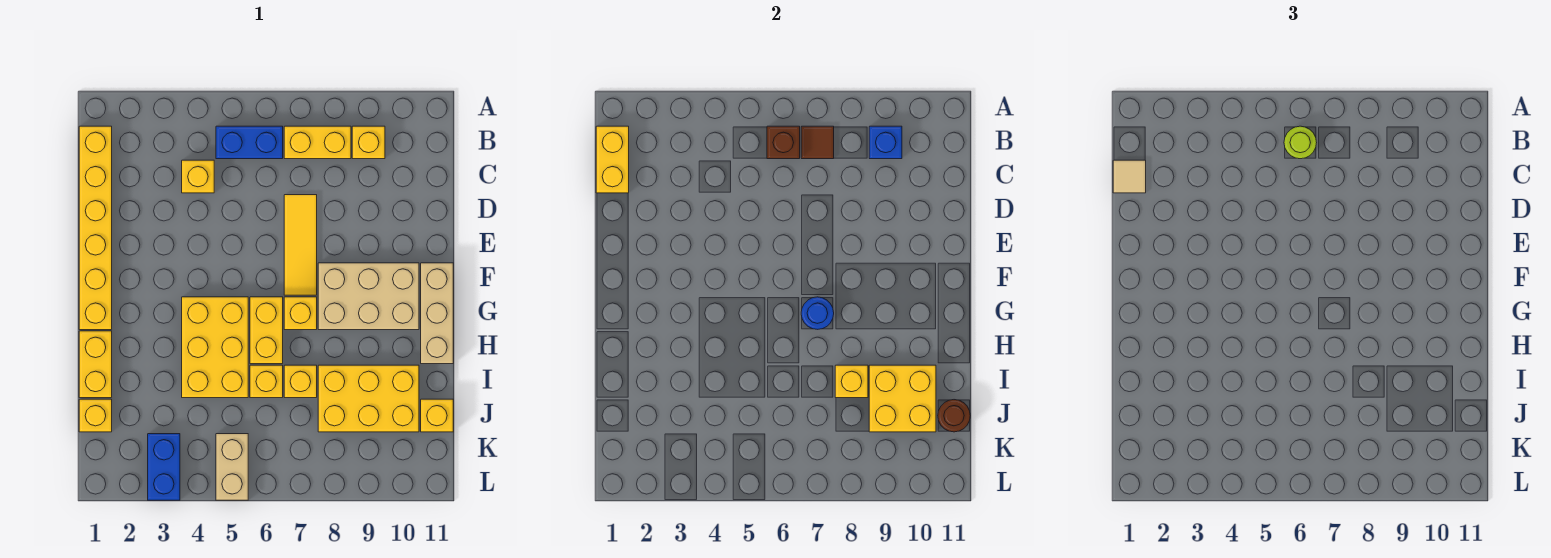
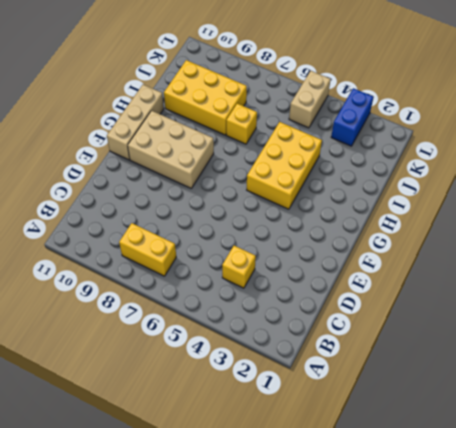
none -> yellow brick B1:G1 level 1
none -> blue brick B5:B6 level 1
none -> yellow brick B9 level 1

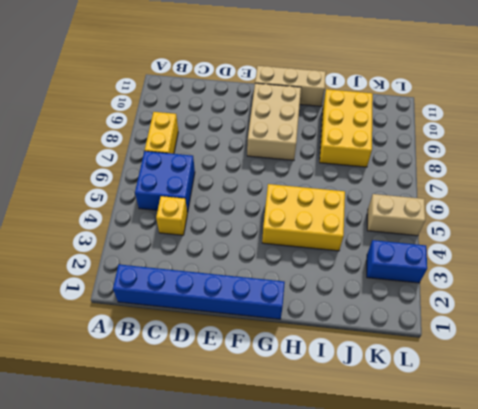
blue brick B1:G1 level 1 -> yellow brick B1:G1 level 1
blue brick B5:C6 level 1 -> blue brick B5:B6 level 1
none -> yellow brick B9 level 1
none -> yellow tile D7:F7 level 1
none -> yellow brick G6:H6 level 1

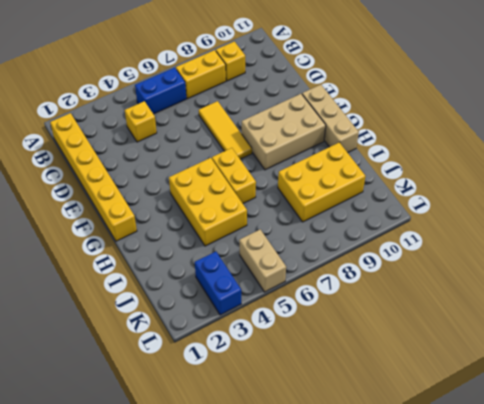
none -> yellow brick G7 level 1
none -> yellow brick H1:I1 level 1
none -> yellow brick I6 level 1

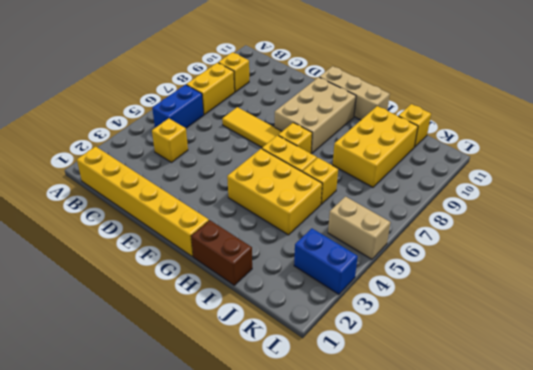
brown brick H1:I1 level 1 -> yellow brick H1:I1 level 1
none -> yellow brick I7 level 1
none -> yellow brick J1 level 1
none -> yellow brick B1:C1 level 2

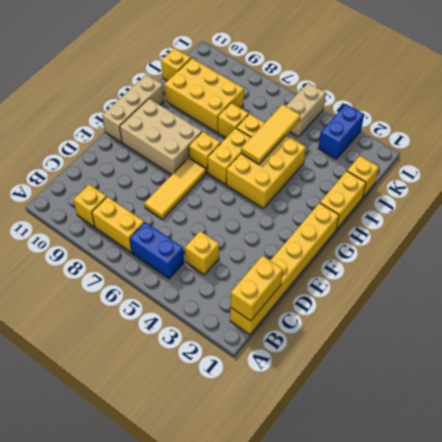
yellow tile H5:J5 level 2 -> none
none -> brown brick B6 level 2
none -> brown tile B7 level 2
none -> blue brick B9 level 2

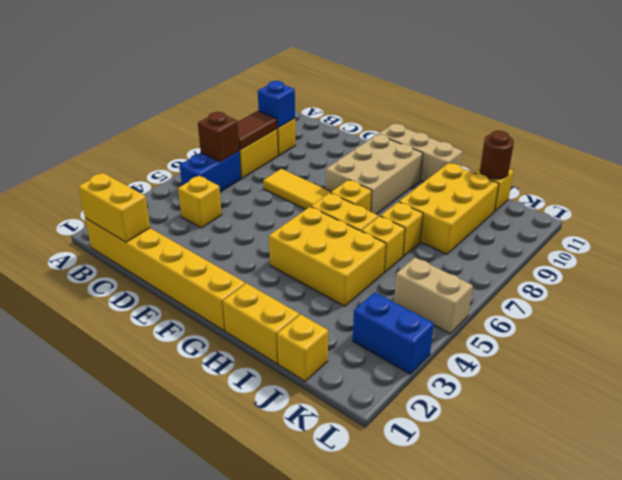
brown tile B7:B8 level 2 -> brown tile B7 level 2
none -> blue round brick G7 level 2
none -> yellow brick I8 level 2
none -> yellow brick I9:J10 level 2

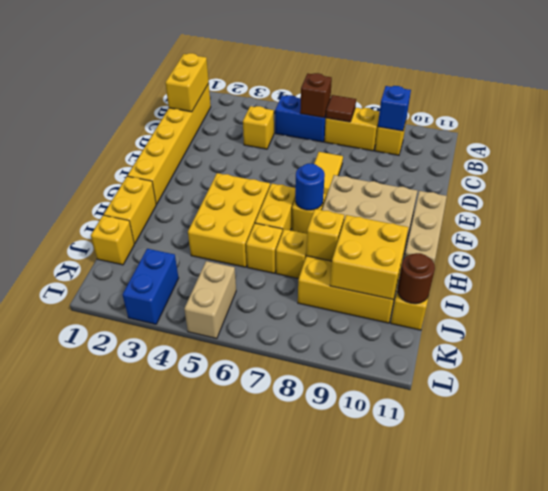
none -> lime round brick B6 level 3
none -> tan tile C1 level 3

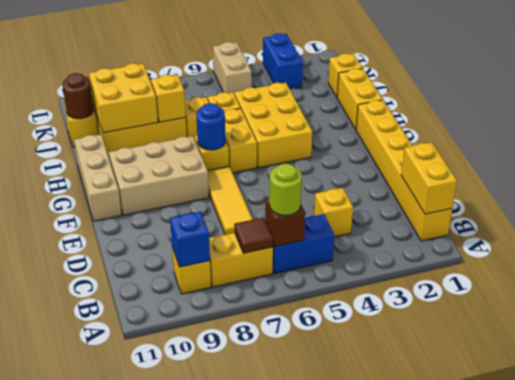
none -> tan tile C1 level 3

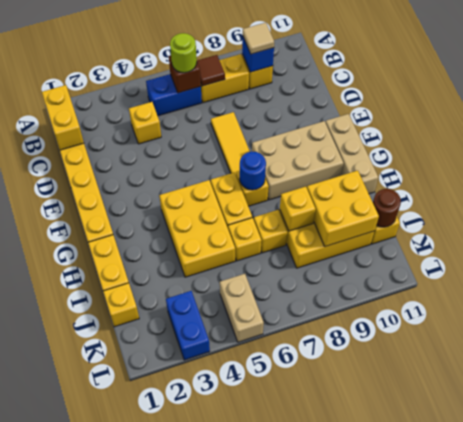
tan tile B9 level 3 -> tan tile C1 level 3

